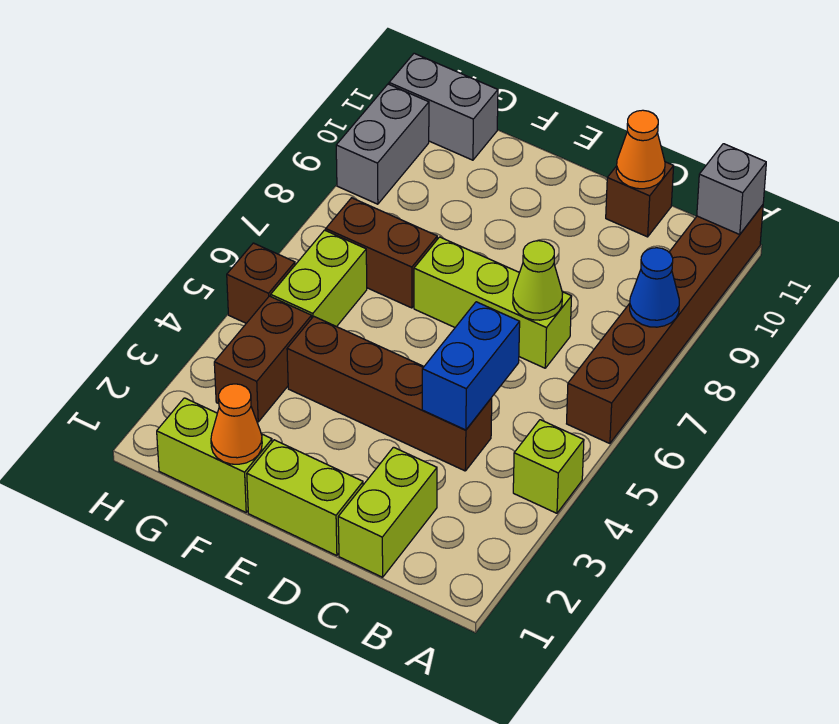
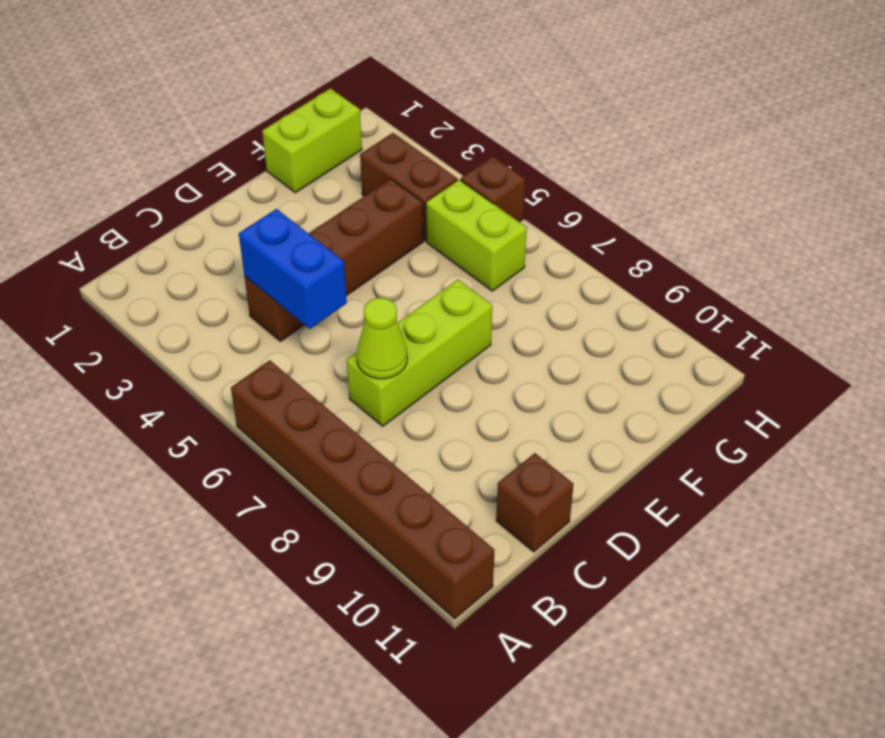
none -> lime brick A4 level 1
none -> lime brick C1:C2 level 1
none -> lime brick D1:E1 level 1

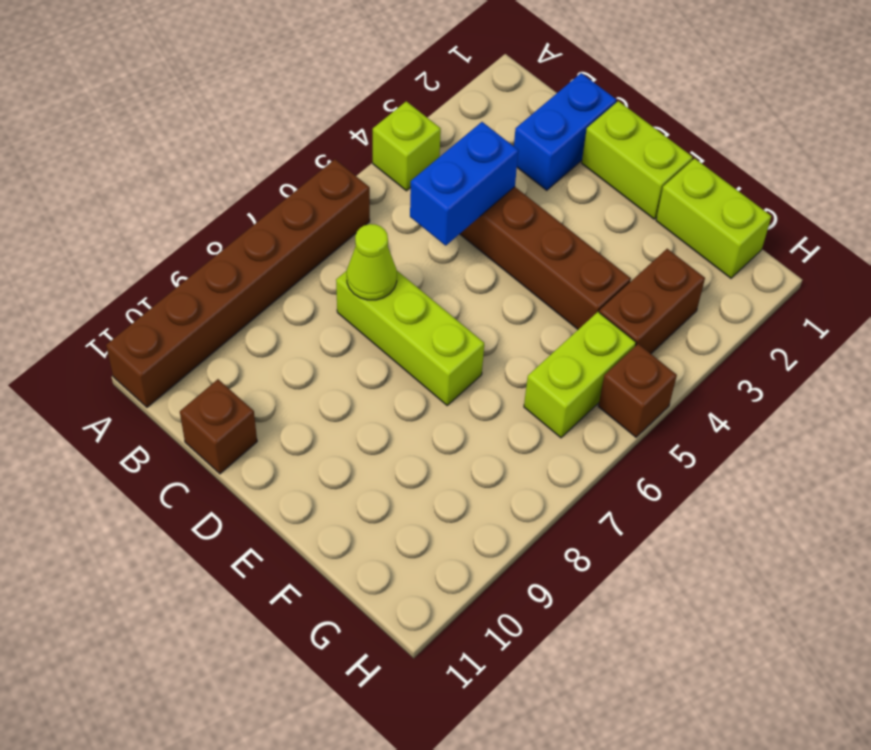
blue brick C1:C2 level 1 -> lime brick C1:C2 level 1
none -> brown brick F7:G7 level 1
none -> grey brick G11:H11 level 1
none -> grey brick H9:H10 level 1

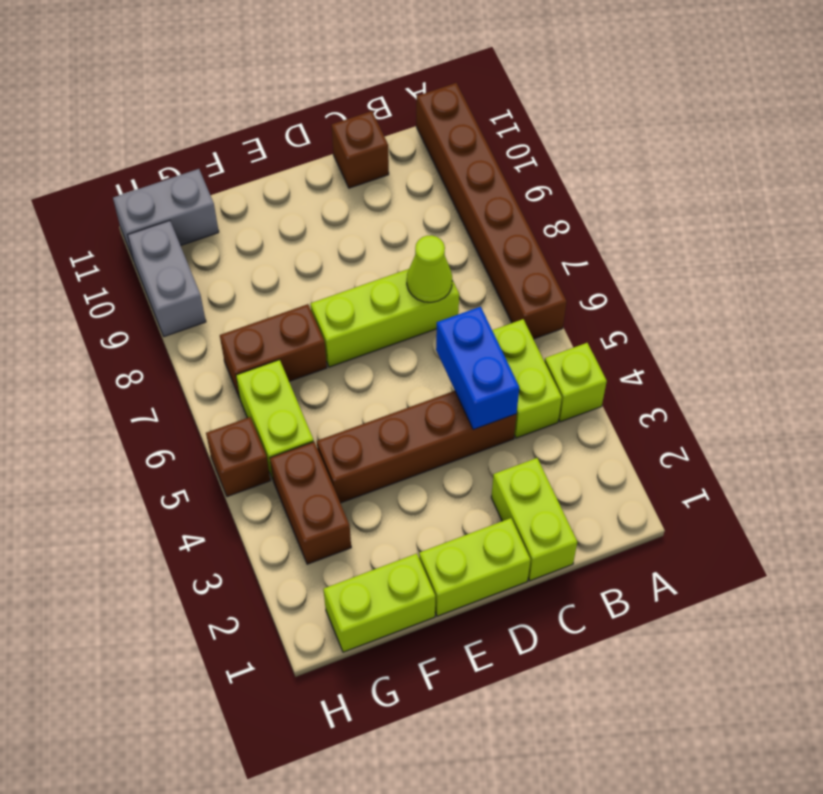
lime brick B4:B5 level 1 -> none
none -> blue cone A8 level 2
none -> grey brick A11 level 2
none -> orange cone C11 level 2

